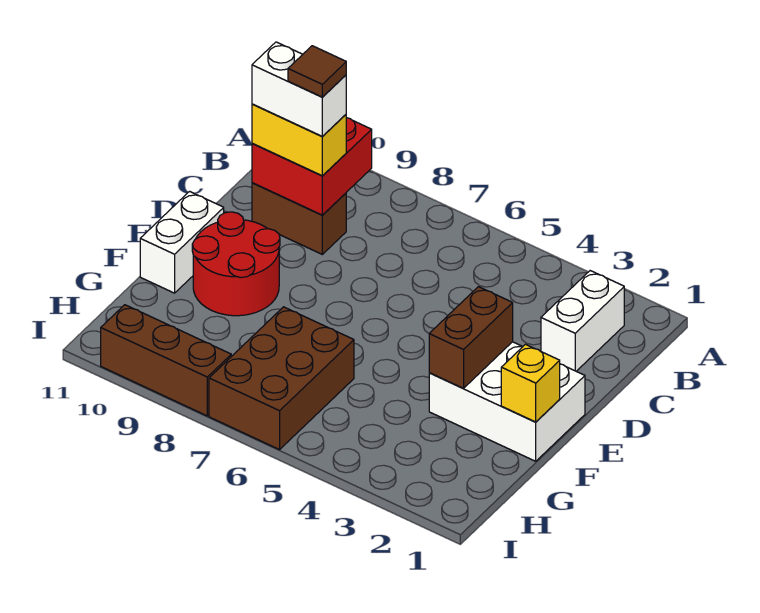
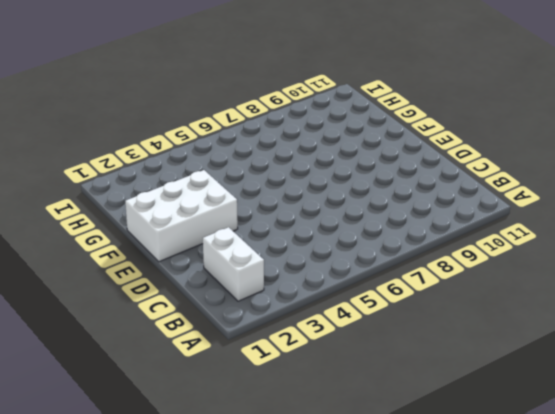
none -> brown brick C9:C10 level 1
none -> red round brick E9:F10 level 1
none -> white brick E11:F11 level 1

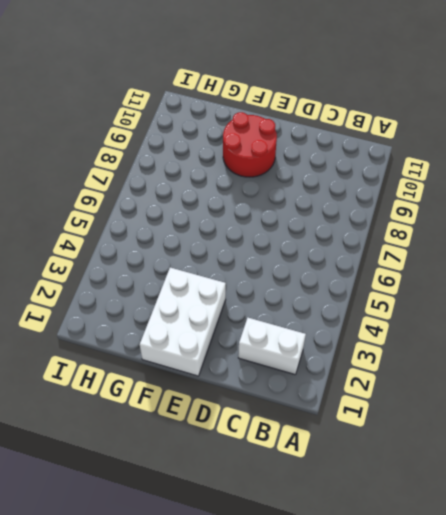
none -> brown brick C9:C10 level 1
none -> white brick E11:F11 level 1
none -> brown brick G6:I7 level 1

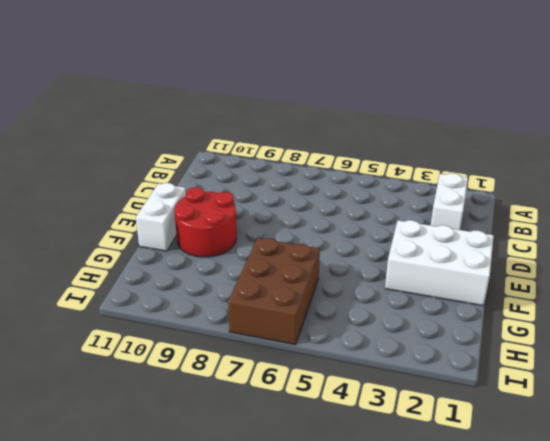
none -> brown brick C9:C10 level 1
none -> brown brick I8:I10 level 1
none -> red brick B9:C10 level 2

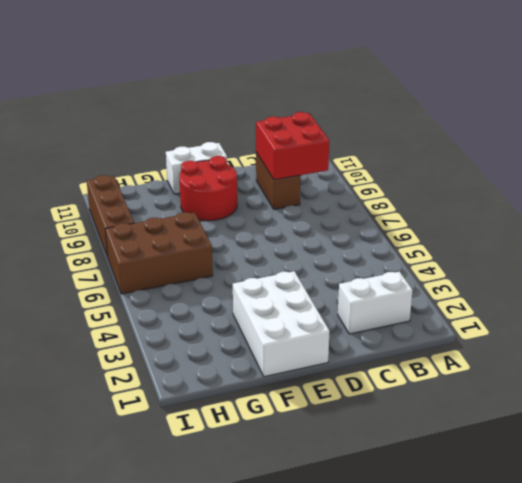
none -> brown brick E3:F3 level 2
none -> yellow brick F1 level 2
none -> yellow brick C9:C10 level 3

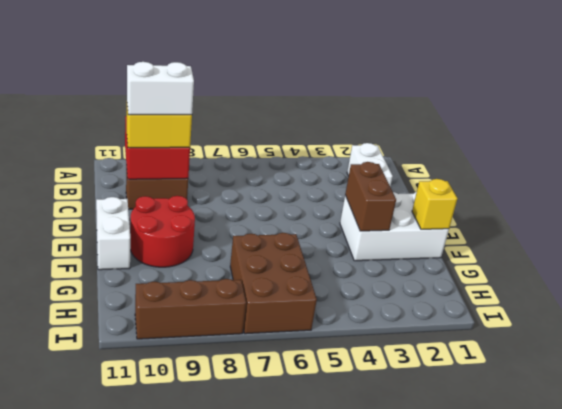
none -> brown tile C9 level 5

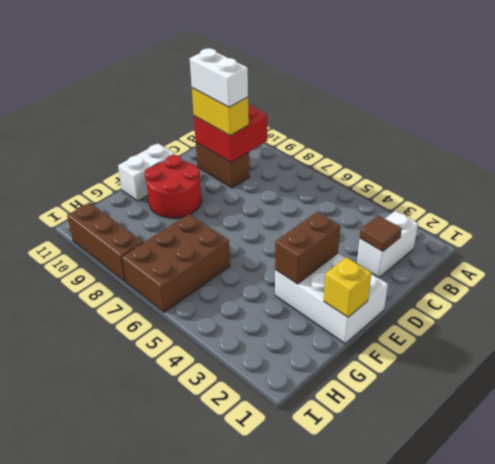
brown tile C2 level 2 -> brown tile C9 level 5

